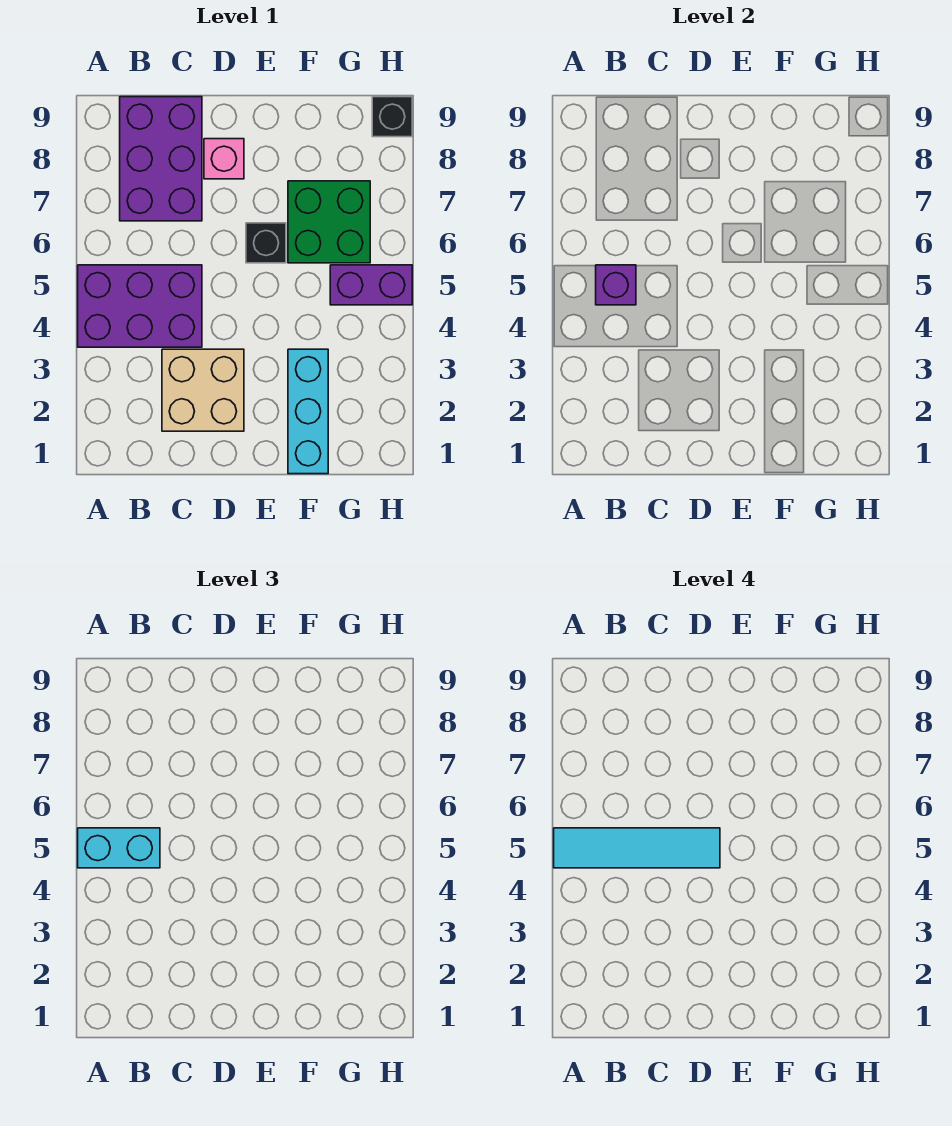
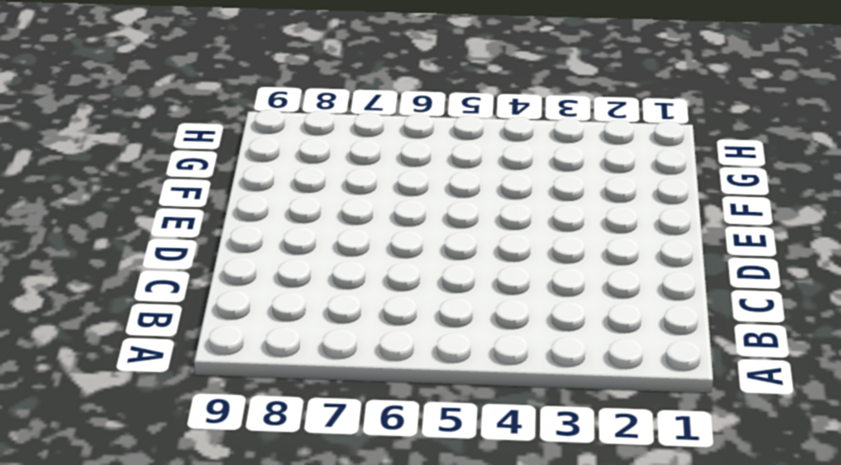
none -> purple brick A4:C5 level 1
none -> purple brick B7:C9 level 1
none -> tan brick C2:D3 level 1

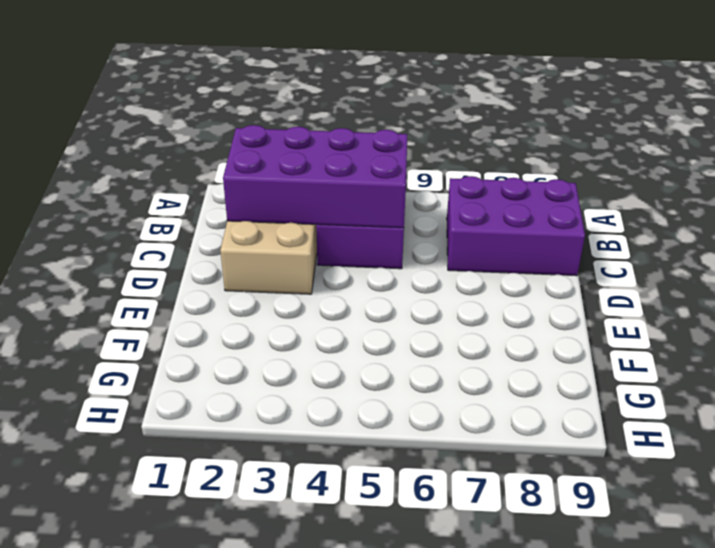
purple brick B2:C5 level 2 -> purple brick B5 level 2
none -> pink brick D8 level 1
none -> black brick E6 level 1
none -> cyan brick F1:F3 level 1

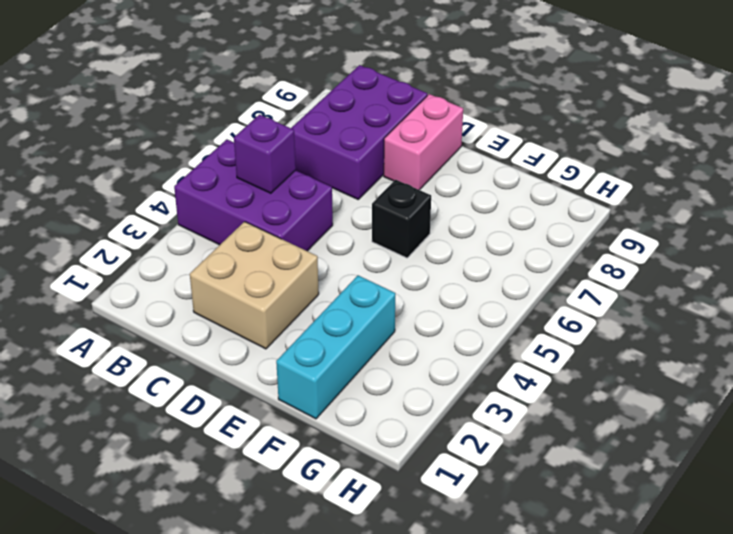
pink brick D8:D9 level 1 -> pink brick D8 level 1
none -> green brick F6:G7 level 1
none -> purple brick G5:H5 level 1
none -> black brick H9 level 1

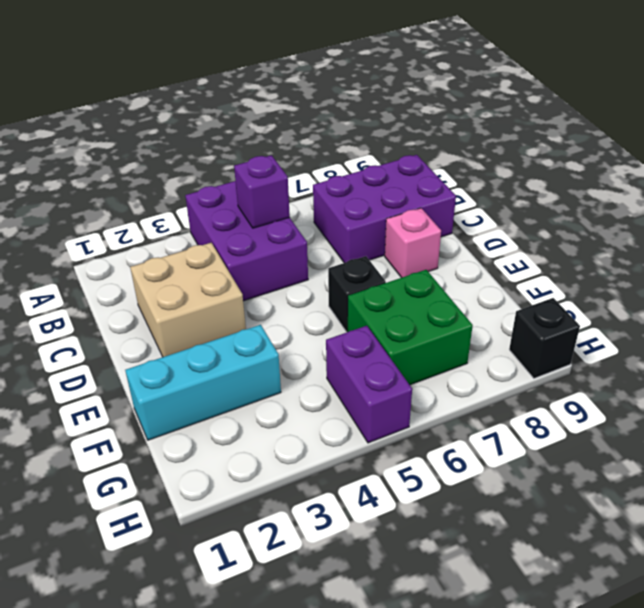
none -> cyan brick A5:B5 level 3
none -> cyan tile A5:D5 level 4

